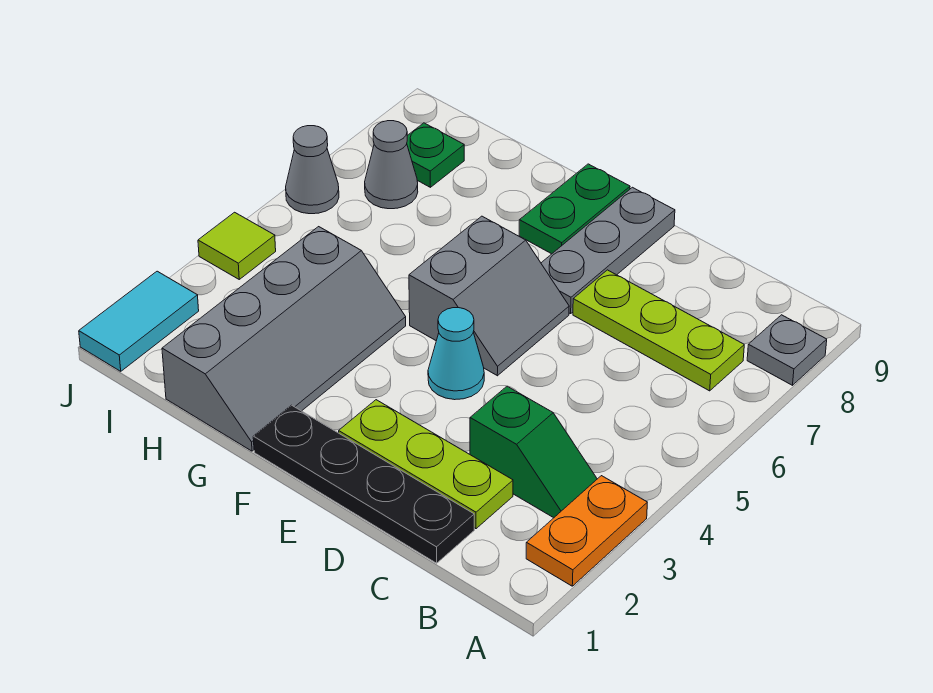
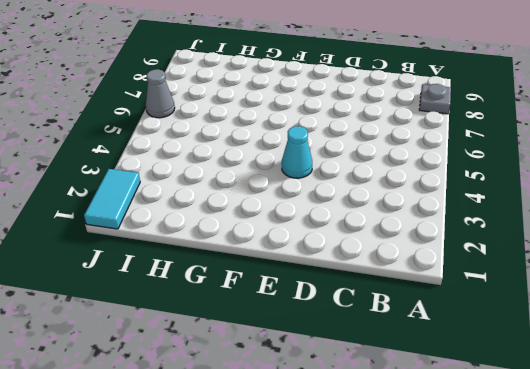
none -> orange plate A2:A3 level 1
none -> green slope B3:C3 level 1 top C
none -> lime plate B7:D7 level 1

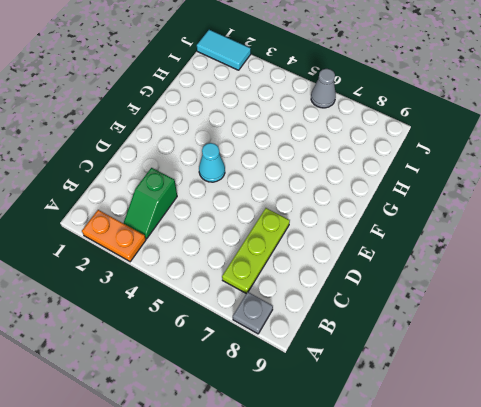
none -> black plate C1:F1 level 1
none -> lime plate C2:E2 level 1
none -> grey slope E5:F6 level 1 top F

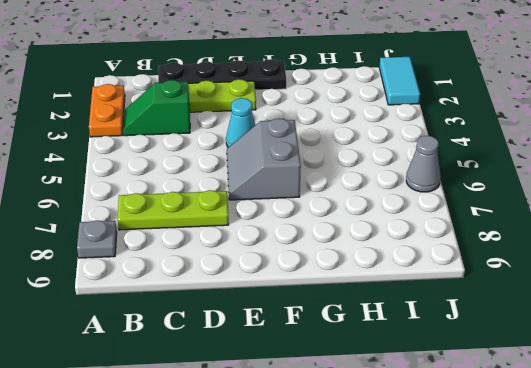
none -> grey plate E7:E9 level 1
none -> green plate F8:F9 level 1
none -> grey slope G1:H4 level 1 top H

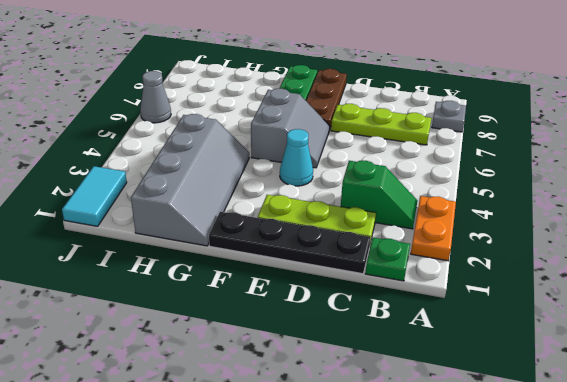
green plate B1 level 1 -> green plate I8 level 1
brown plate E7:E9 level 1 -> grey plate E7:E9 level 1
none -> grey cone I7 level 1
none -> lime tile J4 level 1

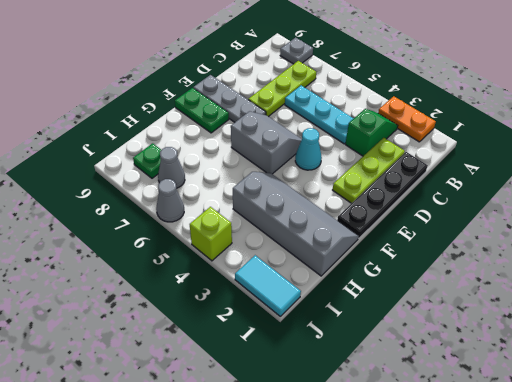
cyan plate C4:C6 level 1 -> none
lime brick J4 level 1 -> lime tile J4 level 1

